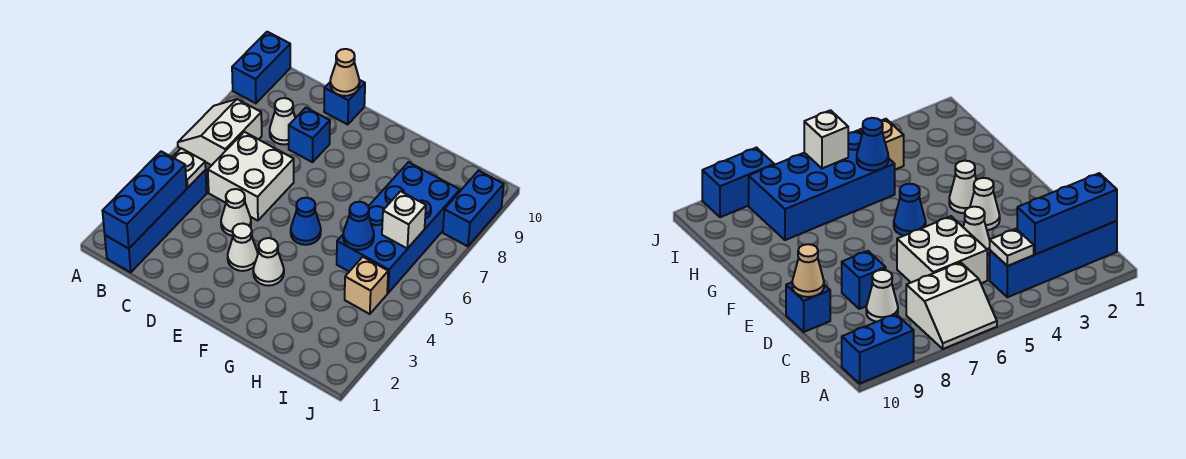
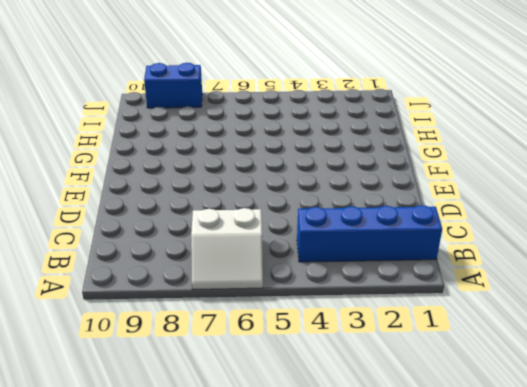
none -> blue brick A9:A10 level 1
none -> white brick C5:D6 level 1
none -> white cone C8 level 1

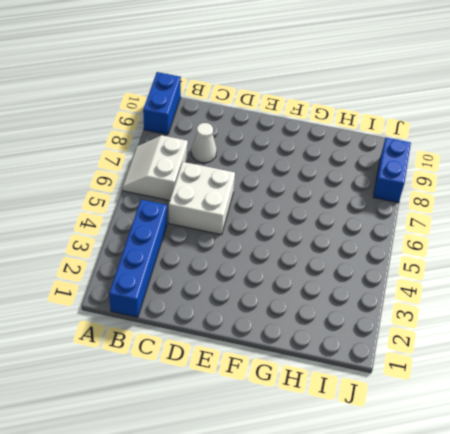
none -> white cone D4 level 1
none -> blue brick D8 level 1
none -> blue brick D10 level 1

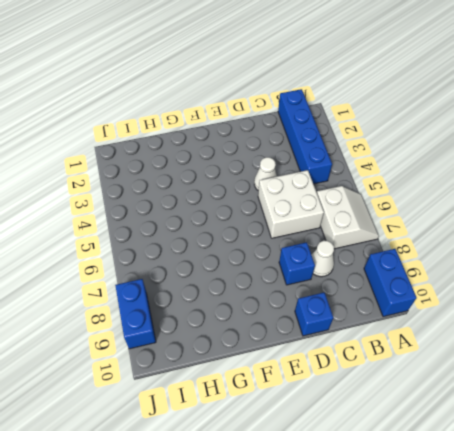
none -> white cone E3 level 1
none -> white cone F3 level 1
none -> blue cone F5 level 1

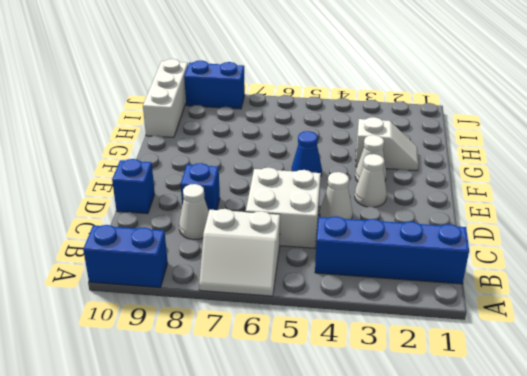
white slope G2:G3 level 1 top 3 -> none
white brick H10:J10 level 1 -> none
none -> blue brick H5:I8 level 1
none -> tan brick I4 level 1
none -> blue brick B1:B3 level 2

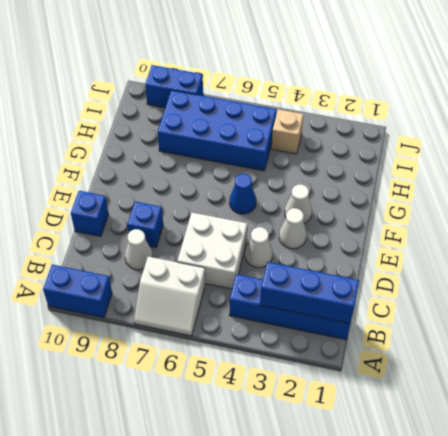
none -> white plate B4 level 2
none -> tan cone D10 level 2
none -> blue cone H5 level 2

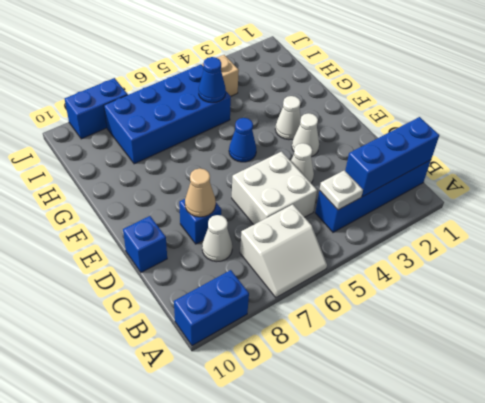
tan cone D8 level 2 -> tan cone D10 level 2
none -> white brick I6 level 2

